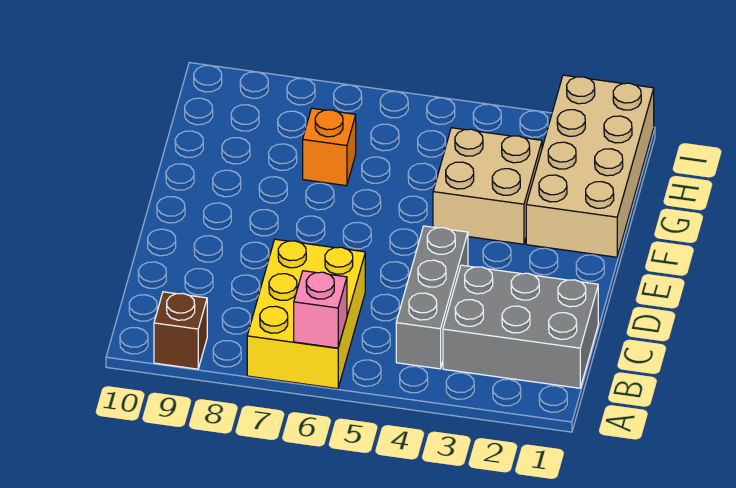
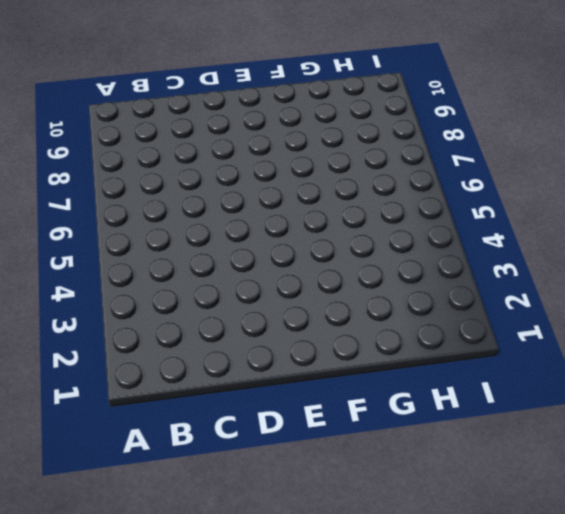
none -> yellow brick A6:C7 level 1
none -> brown brick A9 level 1

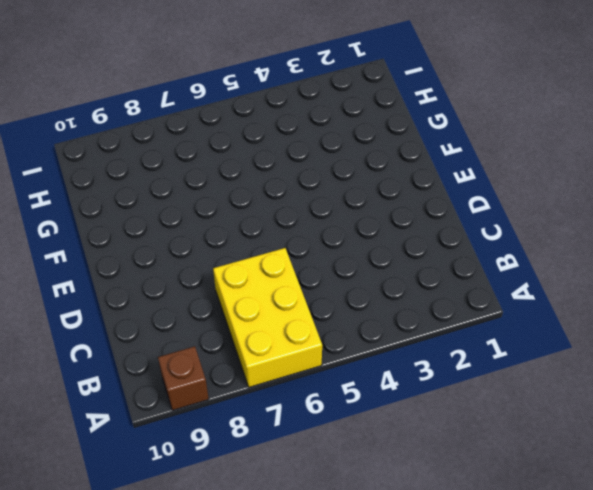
none -> grey brick B1:C3 level 1
none -> grey brick B4:D4 level 1

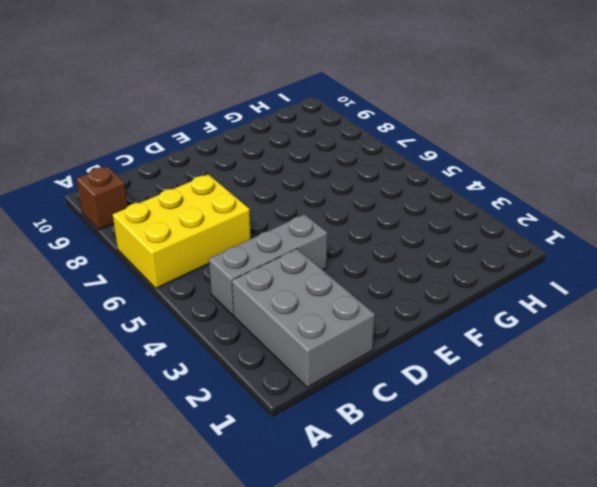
none -> tan brick F1:I2 level 1
none -> tan brick F3:G4 level 1

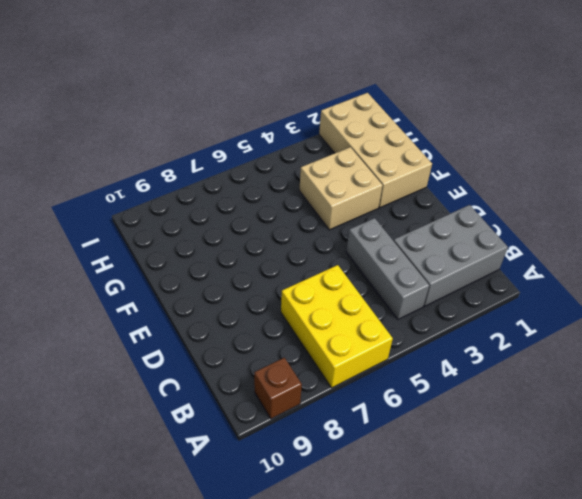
none -> orange brick G7 level 1
none -> pink brick A6 level 2

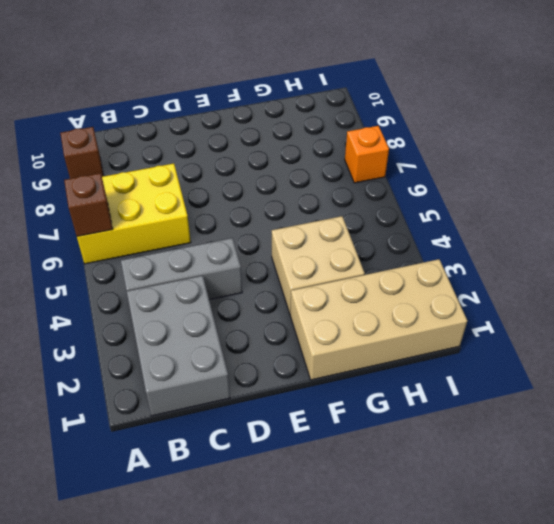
brown brick A6 level 2 -> pink brick A6 level 2
orange brick I7 level 1 -> orange brick G7 level 1

